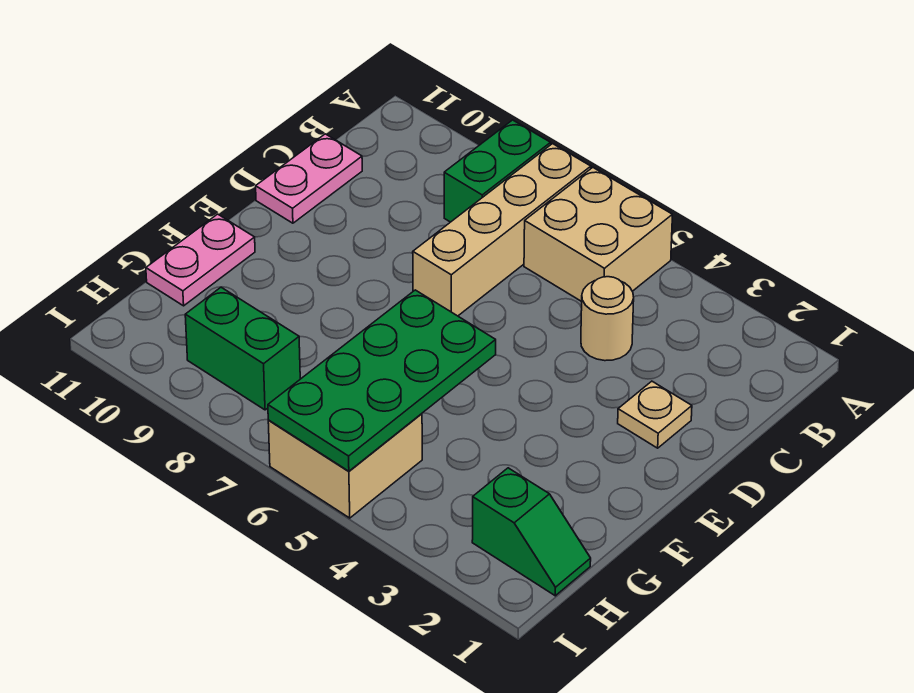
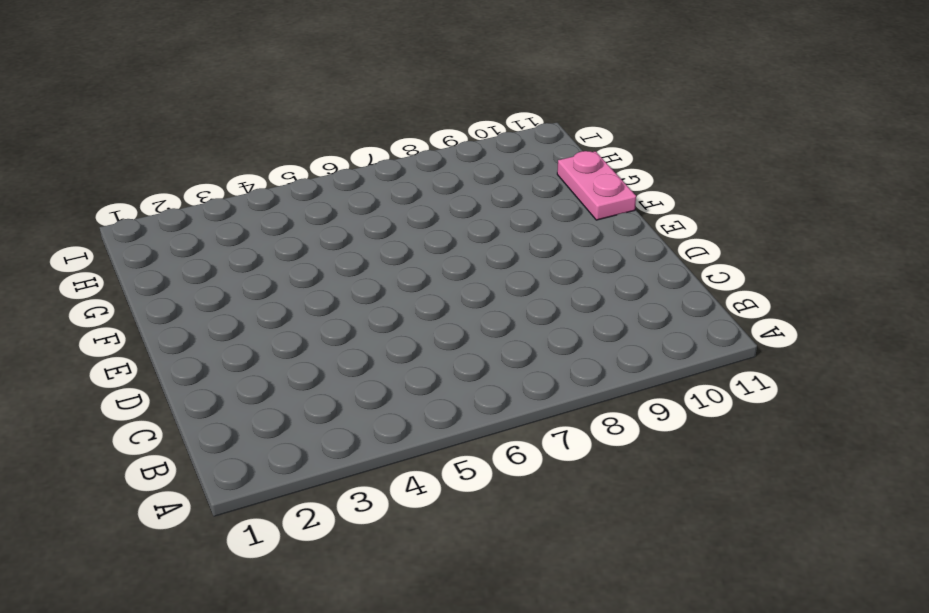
none -> tan brick A5:B6 level 1
none -> tan brick A7:D7 level 1

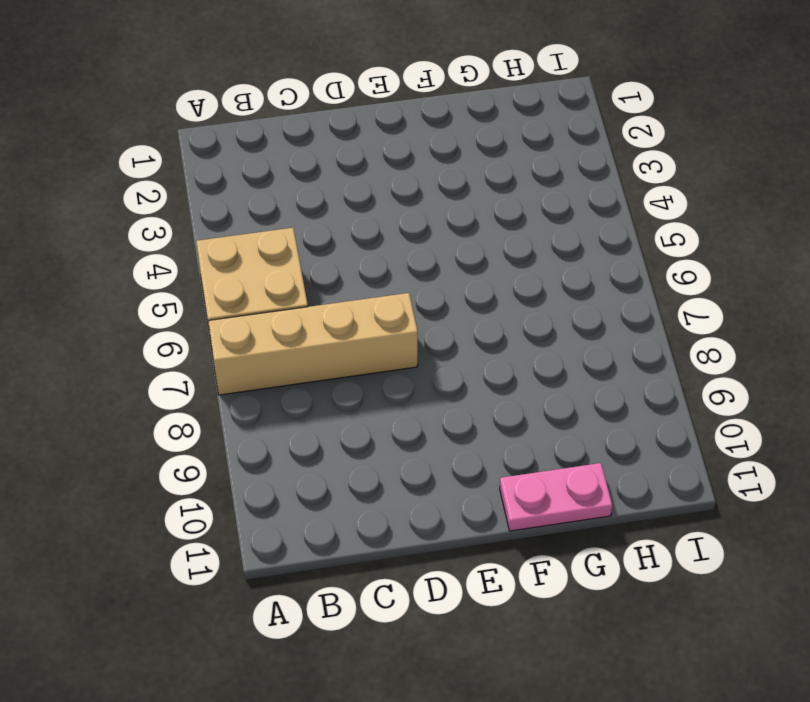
none -> green brick A8:B8 level 1
none -> tan round brick C4 level 1

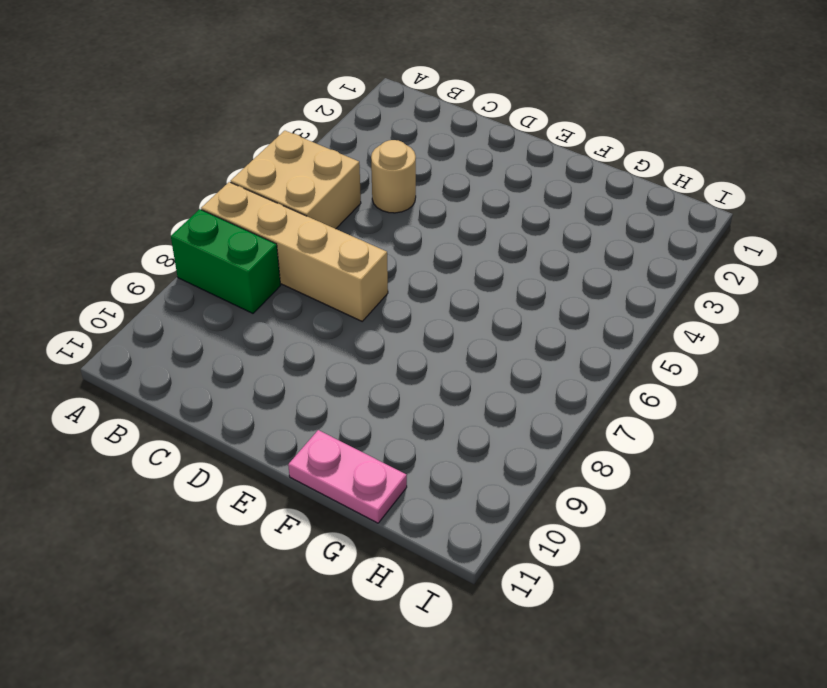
none -> pink plate C11:D11 level 1
none -> tan plate D2 level 1

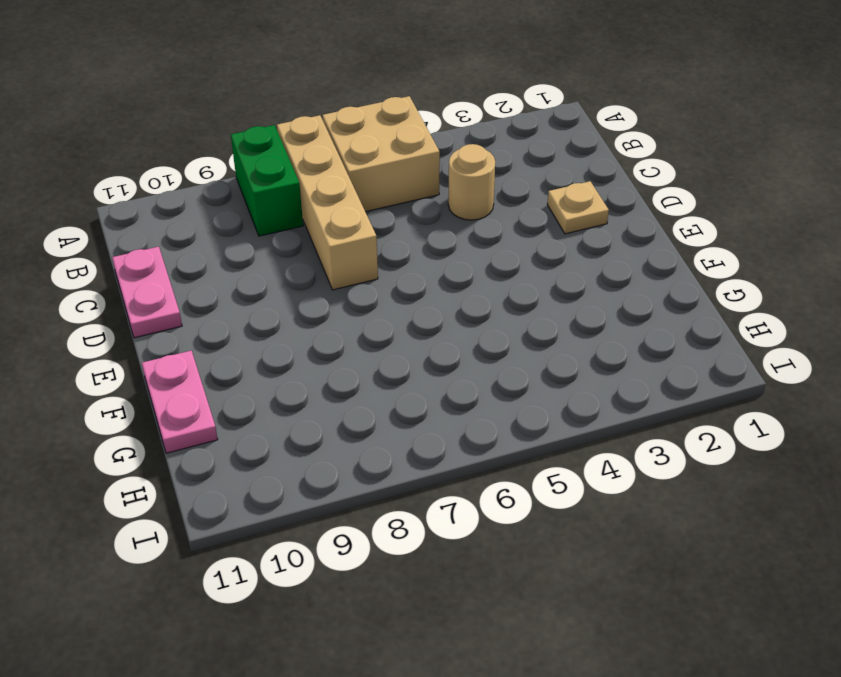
none -> green slope H1:H2 level 1 top 2
none -> tan brick H5:I6 level 1

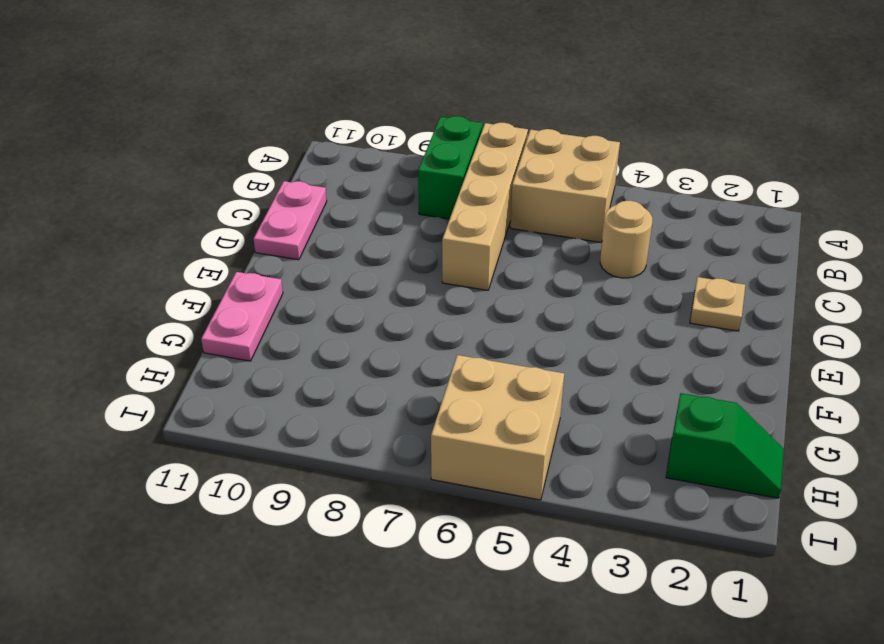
none -> green brick H8:H9 level 1
none -> green plate F5:I6 level 2

